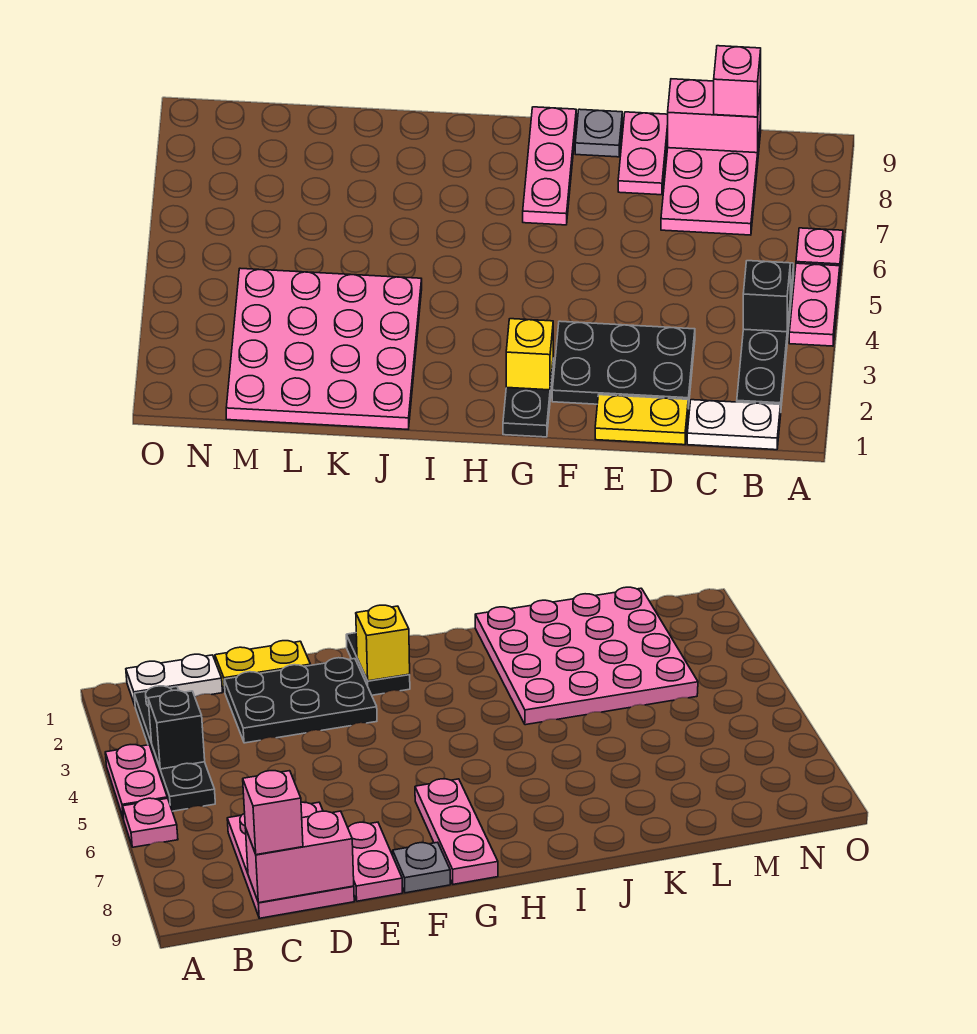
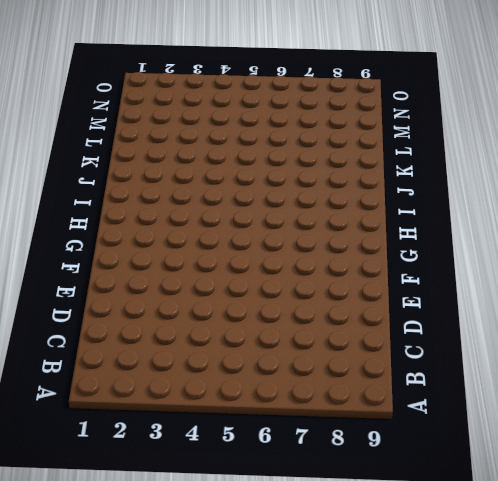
none -> pink plate A4:A5 level 1
none -> pink plate A6 level 1
none -> white plate B1:C1 level 1

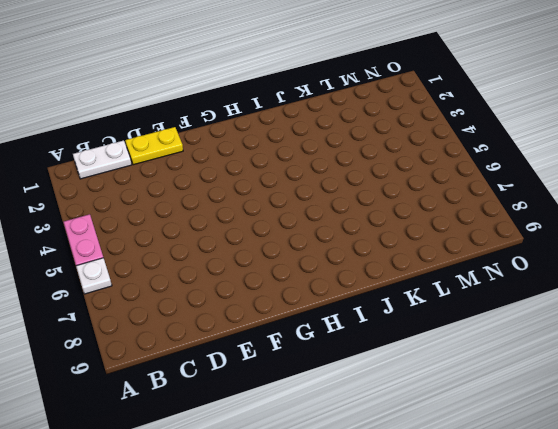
white plate A6 level 1 -> pink plate A6 level 1
none -> black plate B2:B5 level 1
none -> pink plate C7:D9 level 1
none -> black plate D2:F3 level 1

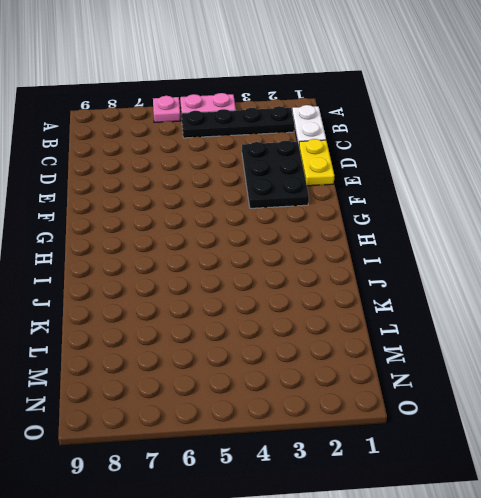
none -> pink plate C7:D9 level 1
none -> pink plate E8:E9 level 1
none -> grey plate F9 level 1

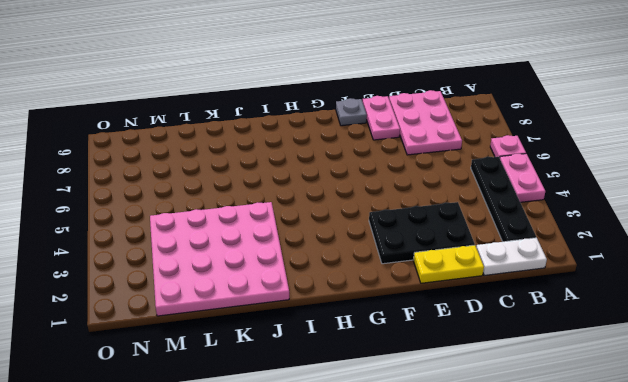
none -> black plate G1:G2 level 1
none -> pink plate G7:G9 level 1
none -> black brick B4 level 2

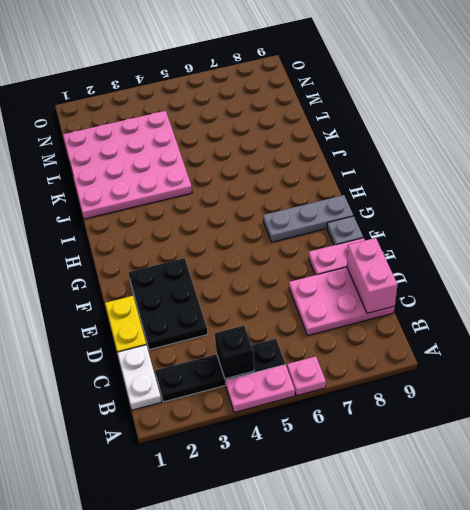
grey plate G7:G9 level 1 -> pink plate G7:G9 level 1
none -> black plate G1:G2 level 1
none -> yellow brick G2 level 2
none -> pink brick C9 level 3

